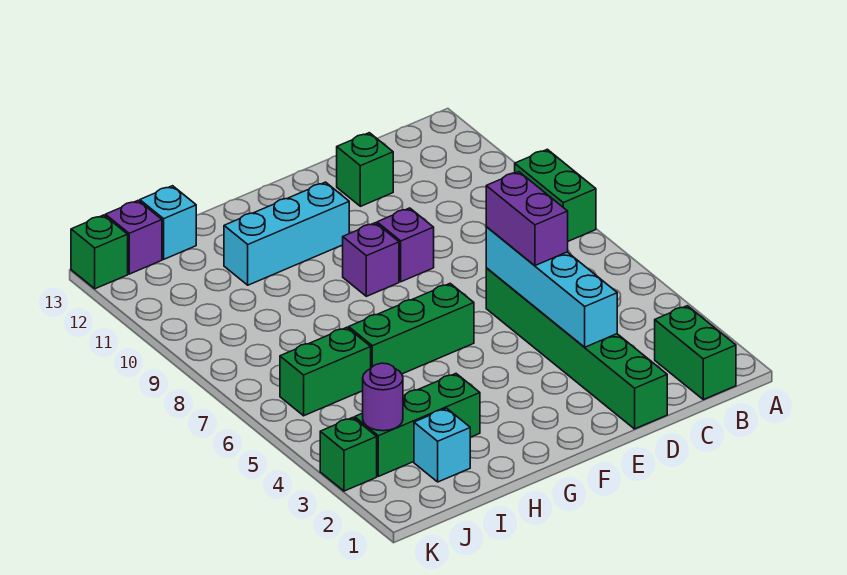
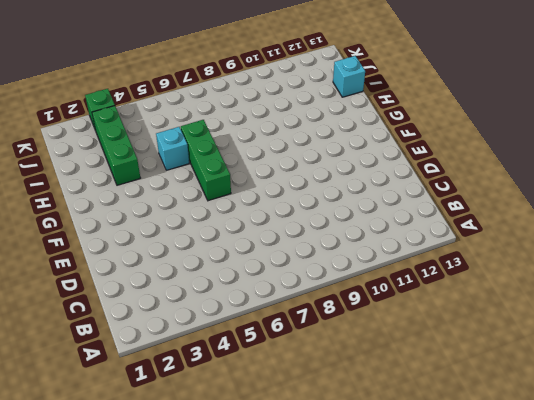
cyan brick H5 level 1 -> cyan brick I2 level 1
none -> green brick A8:A9 level 1
none -> green brick B1:B2 level 1
none -> green brick D1:D6 level 1

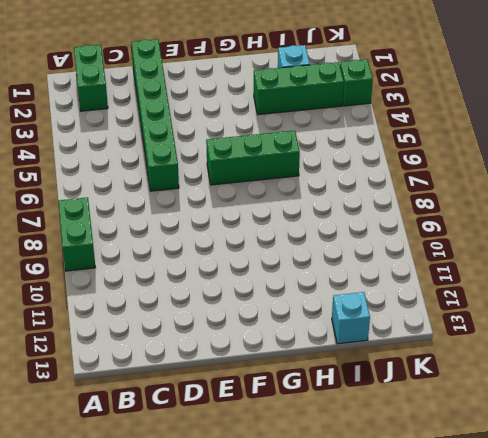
none -> green brick D12 level 1
none -> purple brick E9 level 1
none -> purple brick F9 level 1

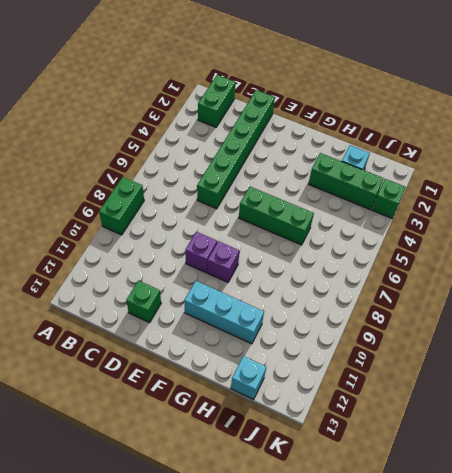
none -> green brick I6:J6 level 1
none -> purple brick J13 level 1
none -> green brick K13 level 1

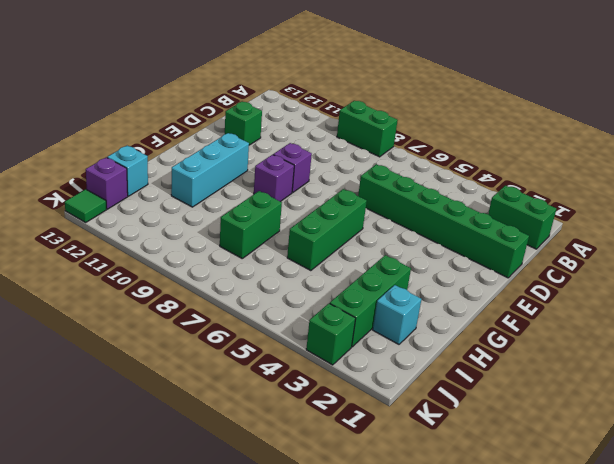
green brick H8:I8 level 1 -> green brick I6:J6 level 1
green tile K13 level 1 -> green brick K13 level 1
none -> cyan brick D3:D6 level 2
none -> purple round brick J3 level 2
none -> purple brick D5:D6 level 3

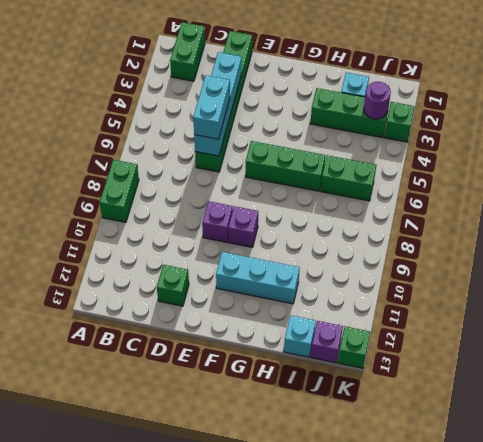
cyan brick D5:D6 level 3 -> purple brick D5:D6 level 3

